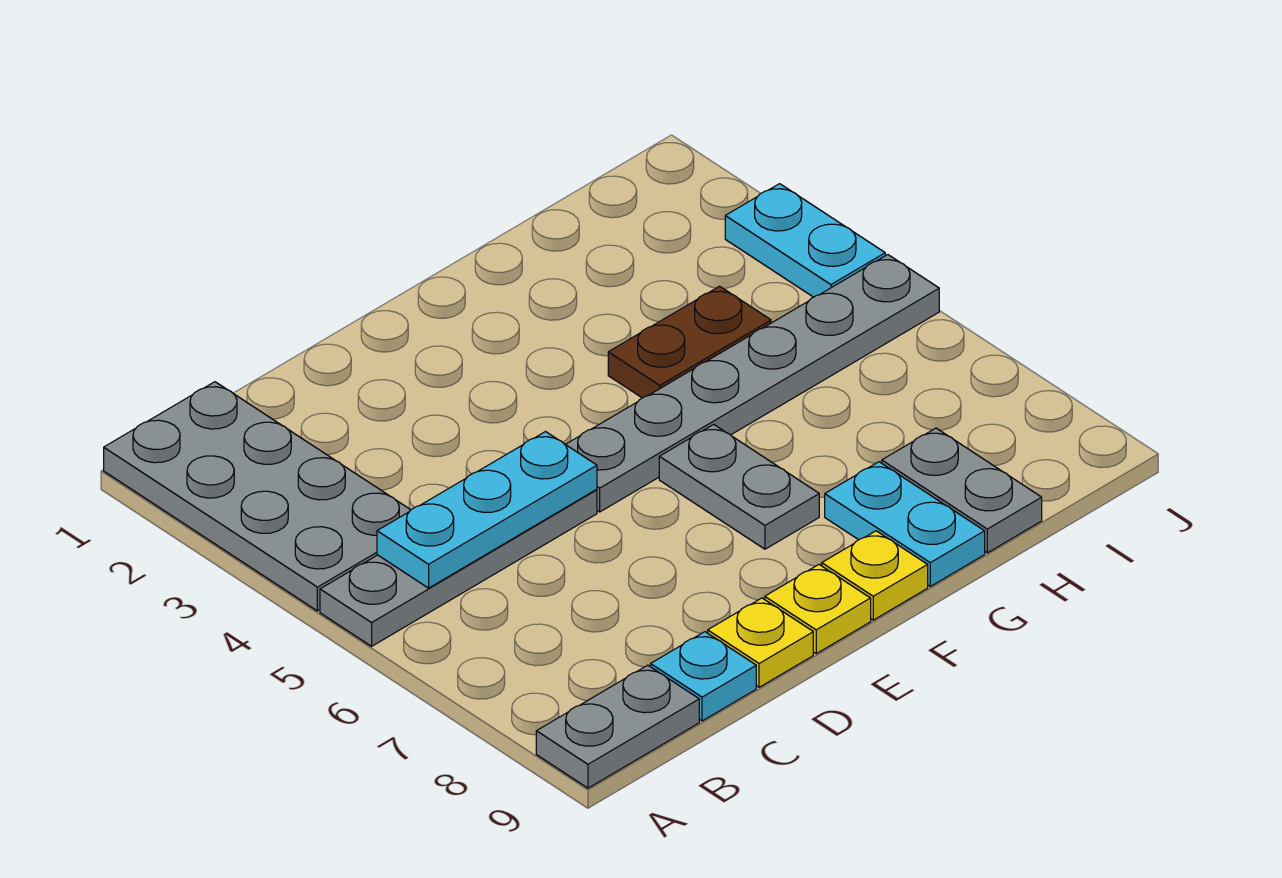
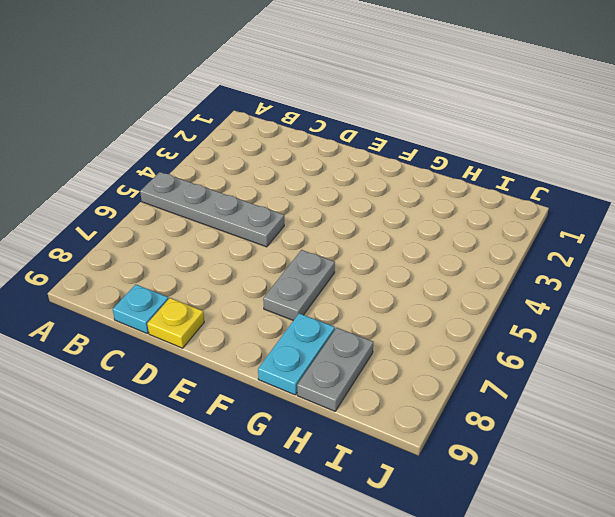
none -> grey plate A1:B4 level 1
none -> grey plate A9:B9 level 1
none -> grey plate E5:J5 level 1

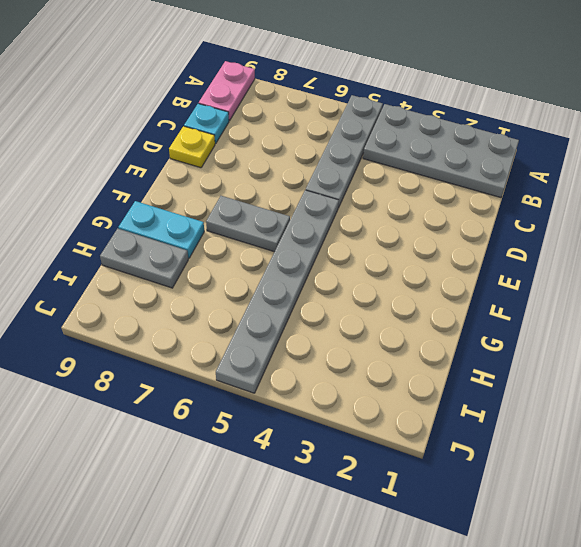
pink plate A9:B9 level 1 -> grey plate A9:B9 level 1
none -> yellow plate E9 level 1
none -> yellow plate F9 level 1
none -> brown plate G4:H4 level 1

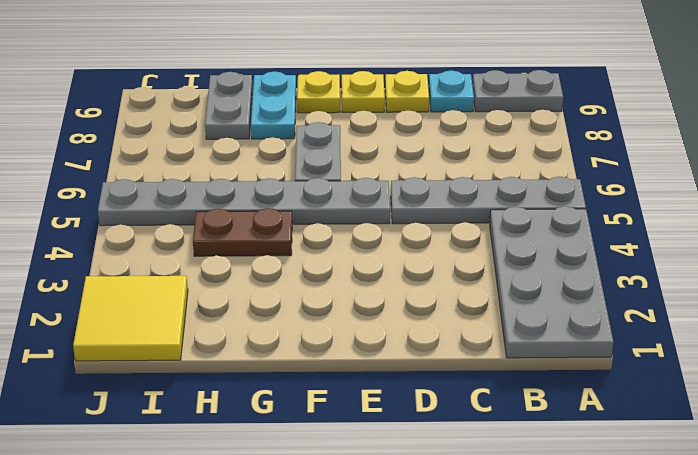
yellow tile I1:J2 level 1 -> none
none -> cyan plate J3:J4 level 1
none -> cyan plate B5:D5 level 2

